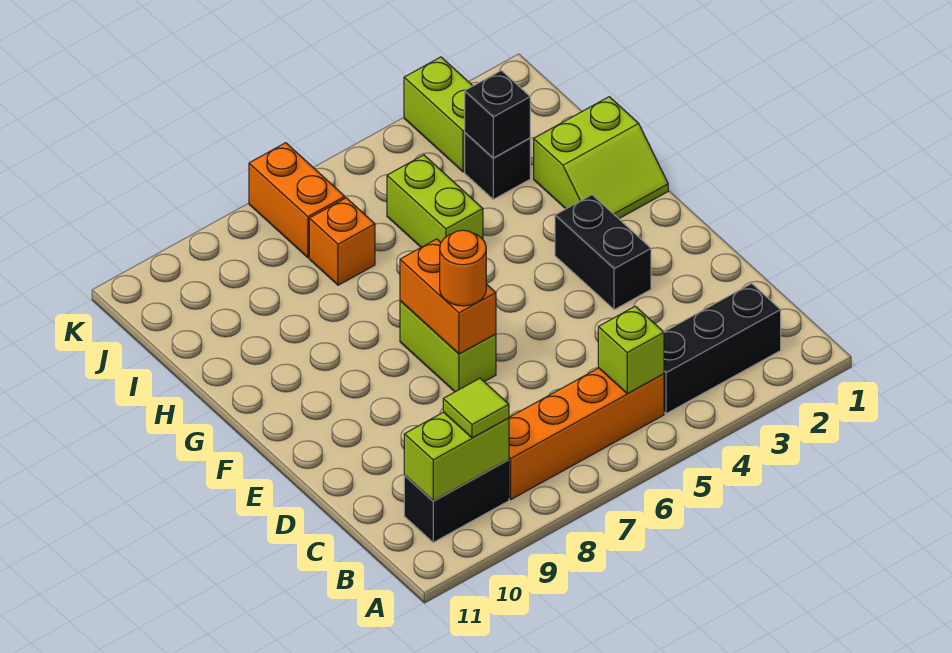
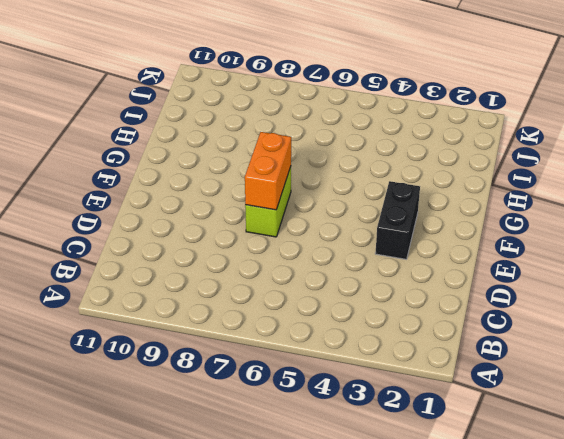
none -> black brick B2:B4 level 1
none -> orange brick B5:B8 level 1
none -> black brick B9:B10 level 1

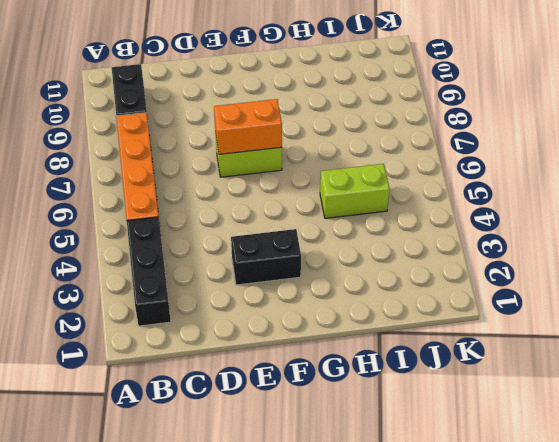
none -> lime slope G1:H2 level 1 top H
none -> black brick I3 level 1
none -> orange brick I7 level 1

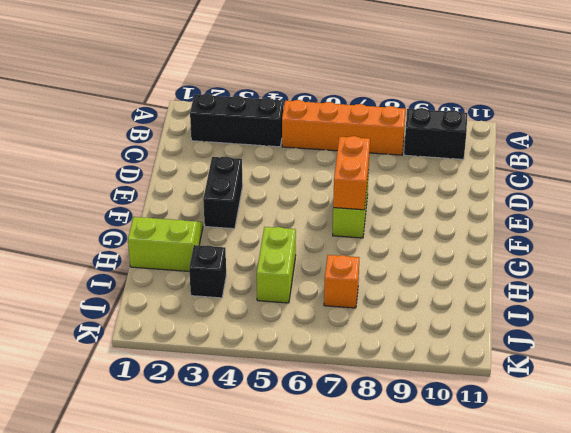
none -> lime brick J3:K3 level 1
none -> orange brick J7:K7 level 1
none -> lime brick B5 level 2

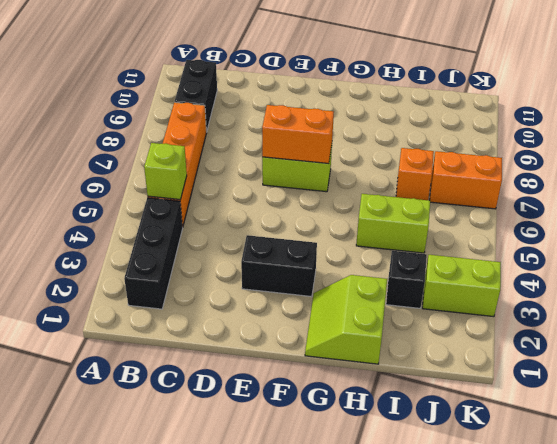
none -> lime brick B9:B10 level 2
none -> black brick I3 level 2
none -> lime tile B9 level 3

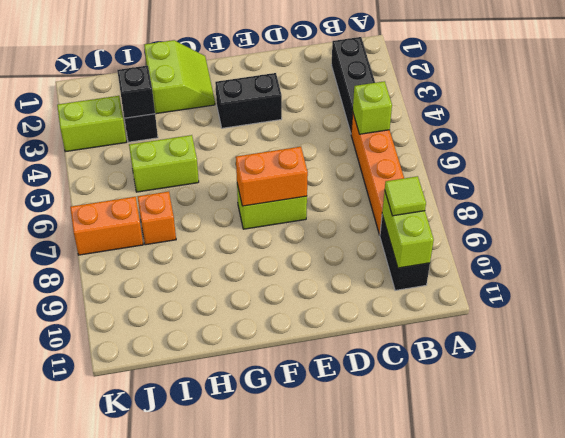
none -> orange round brick E7 level 3

